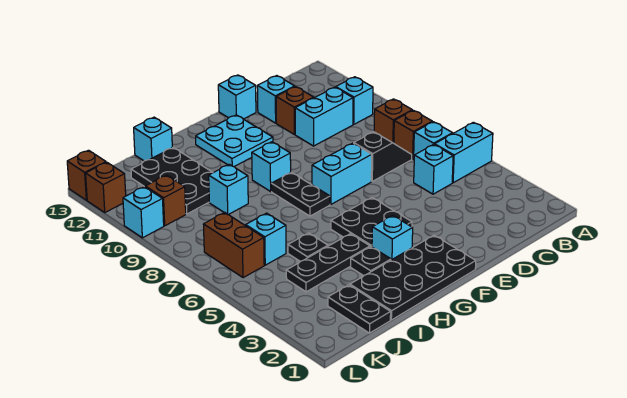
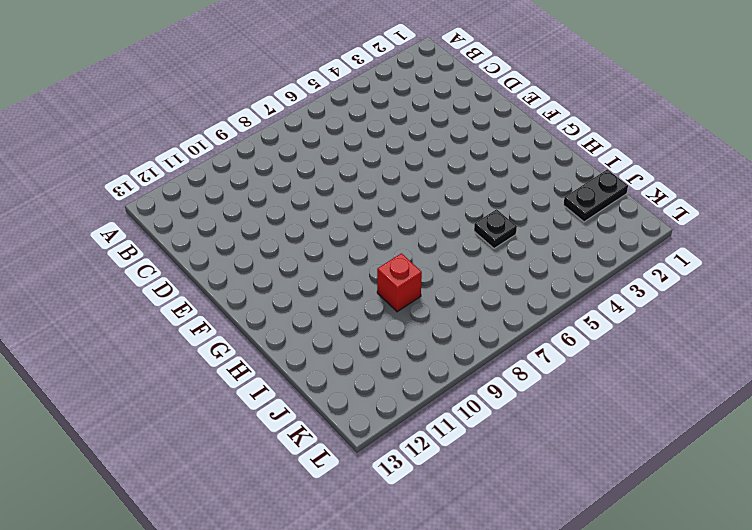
red brick I9 level 1 -> cyan brick I9 level 1
none -> cyan brick A5:B5 level 1
none -> cyan brick B6 level 1
none -> brown brick B7 level 1
none -> brown brick B8 level 1

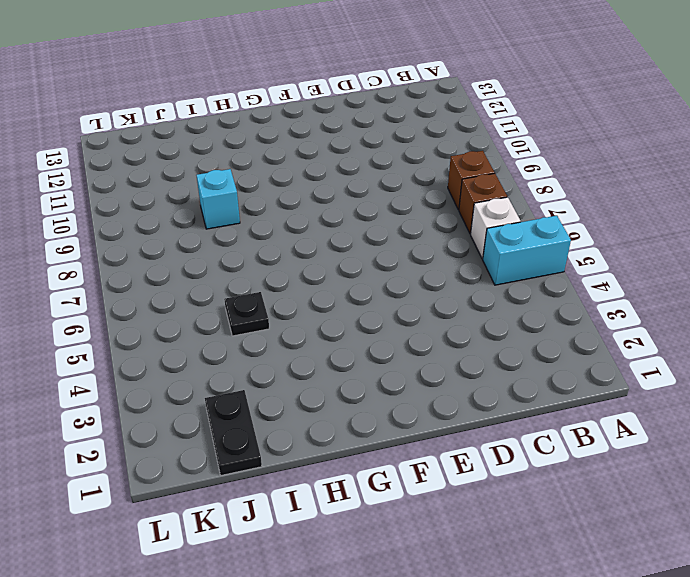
white brick B6 level 1 -> cyan brick B6 level 1
none -> cyan brick B10 level 1
none -> cyan brick C5 level 1
none -> black slope C7:D7 level 1 top D
none -> cyan brick C10:D10 level 1

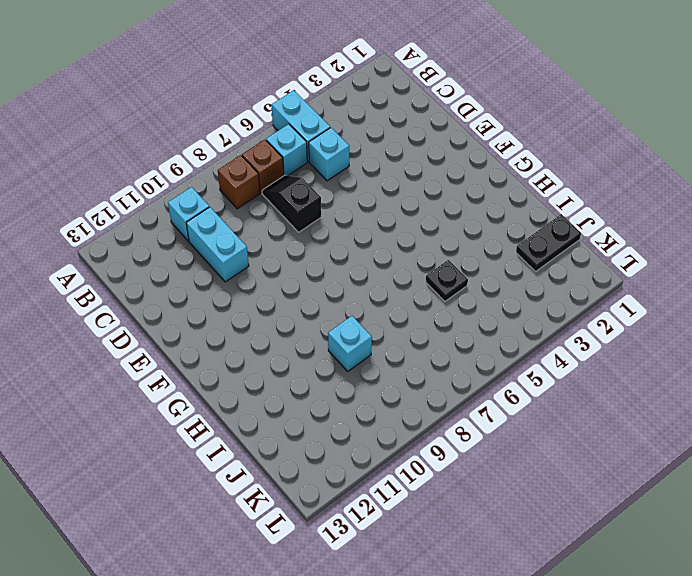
none -> brown brick D11 level 1
none -> cyan brick D12 level 1
none -> cyan brick E7:F7 level 1
none -> cyan brick E13 level 1

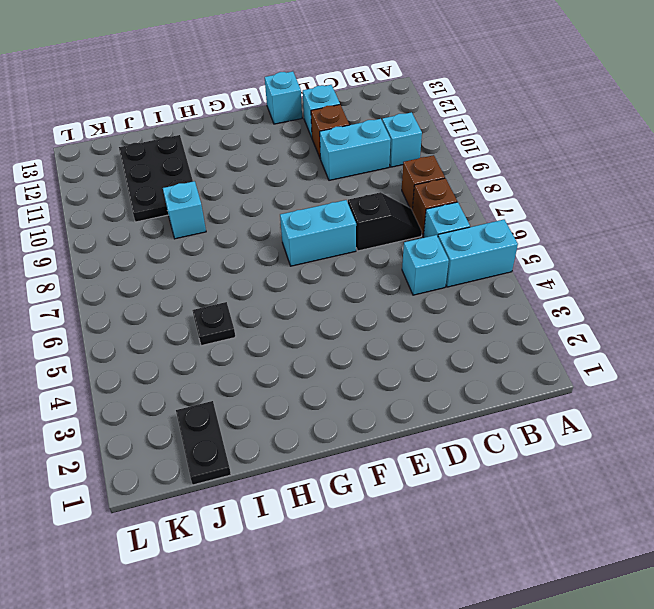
none -> black plate F1:I2 level 1
none -> black plate F4:G5 level 1
none -> cyan plate F11:G12 level 1
none -> cyan brick G3 level 1

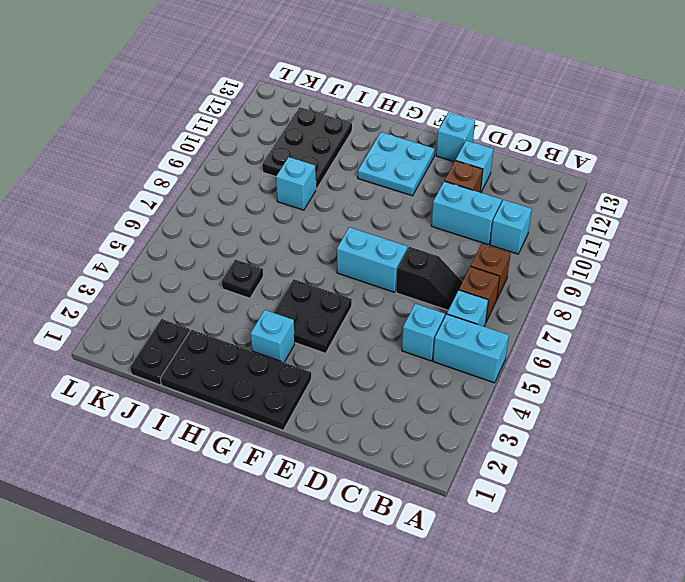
none -> black plate G7:G8 level 1
none -> cyan brick G9 level 1
none -> black plate H3 level 1
none -> black plate H4:J4 level 1

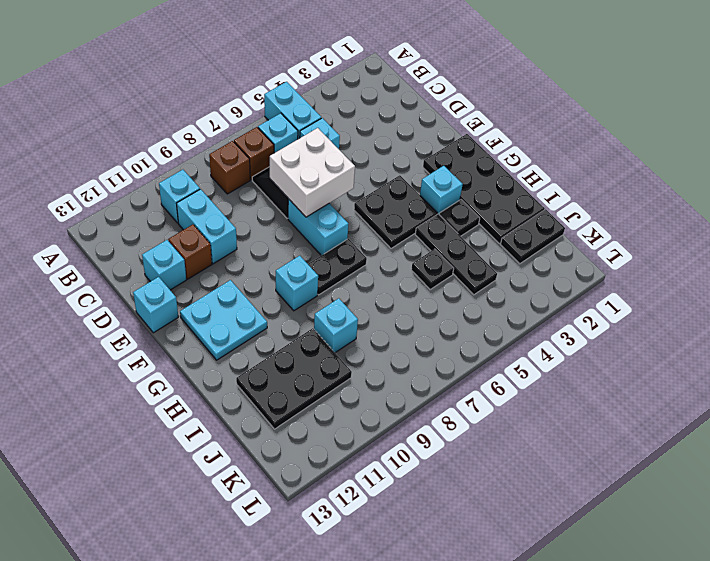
white brick D6:E7 level 2 -> none
none -> cyan brick I13 level 1
none -> cyan brick J6 level 1
none -> brown brick K6:K7 level 1
none -> brown brick K10 level 1

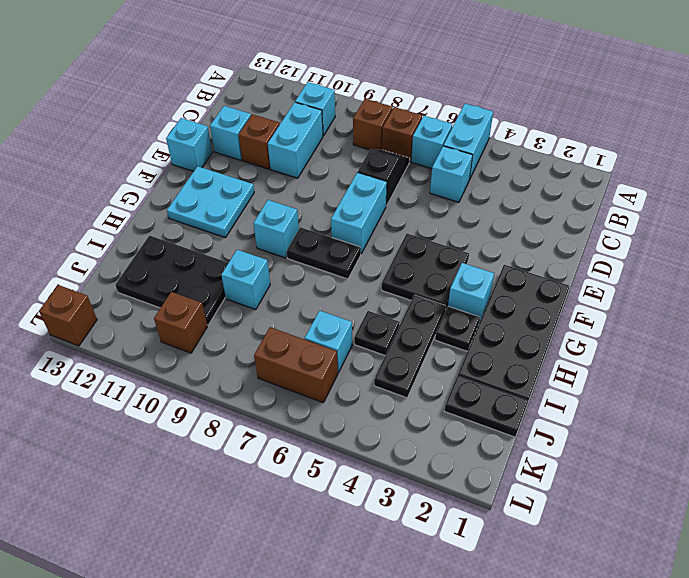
none -> cyan brick I13 level 1
none -> cyan brick L10 level 1
none -> brown brick L12 level 1

